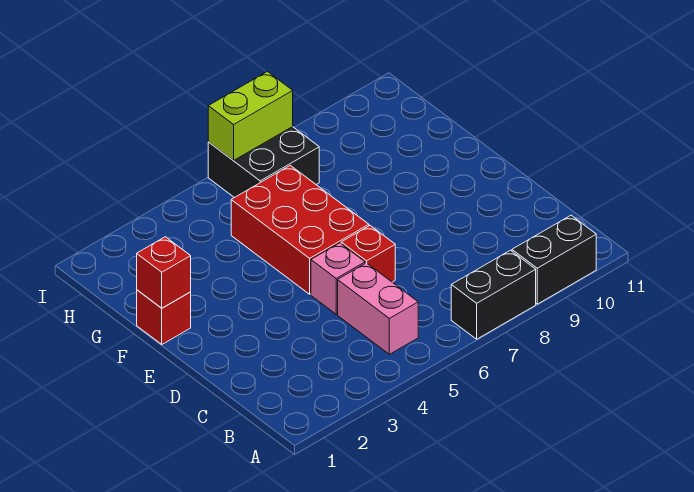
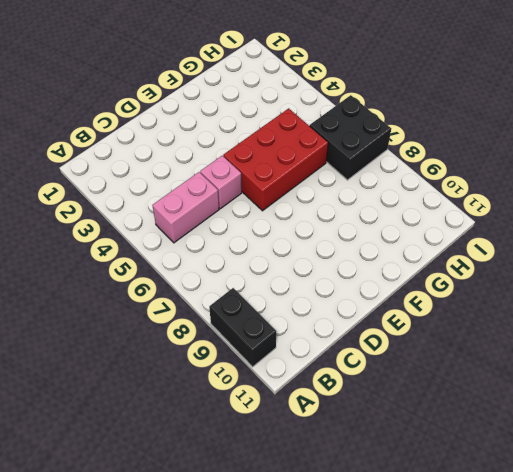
none -> black brick A7:A8 level 1
none -> red brick D6 level 1

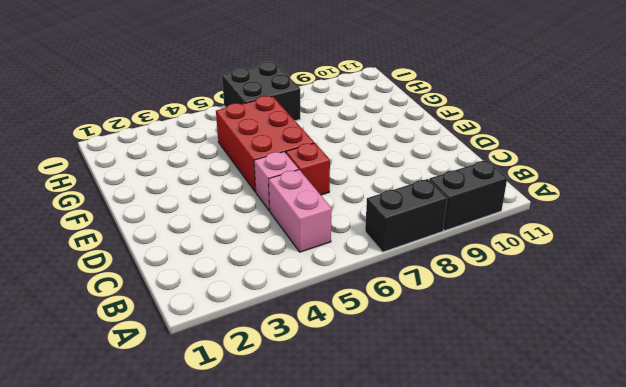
none -> red brick F1 level 1
none -> red brick F1 level 2

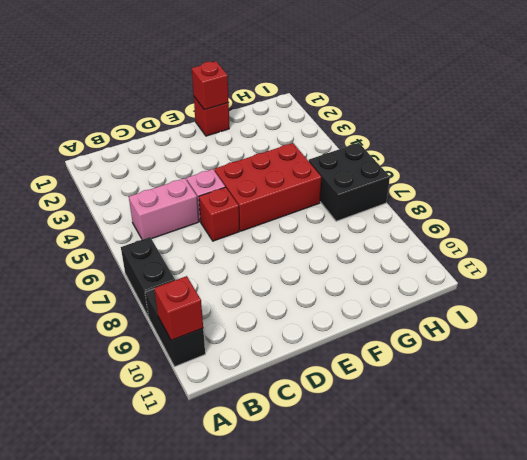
red brick A10 level 2 -> none
none -> lime brick I6:I7 level 2

